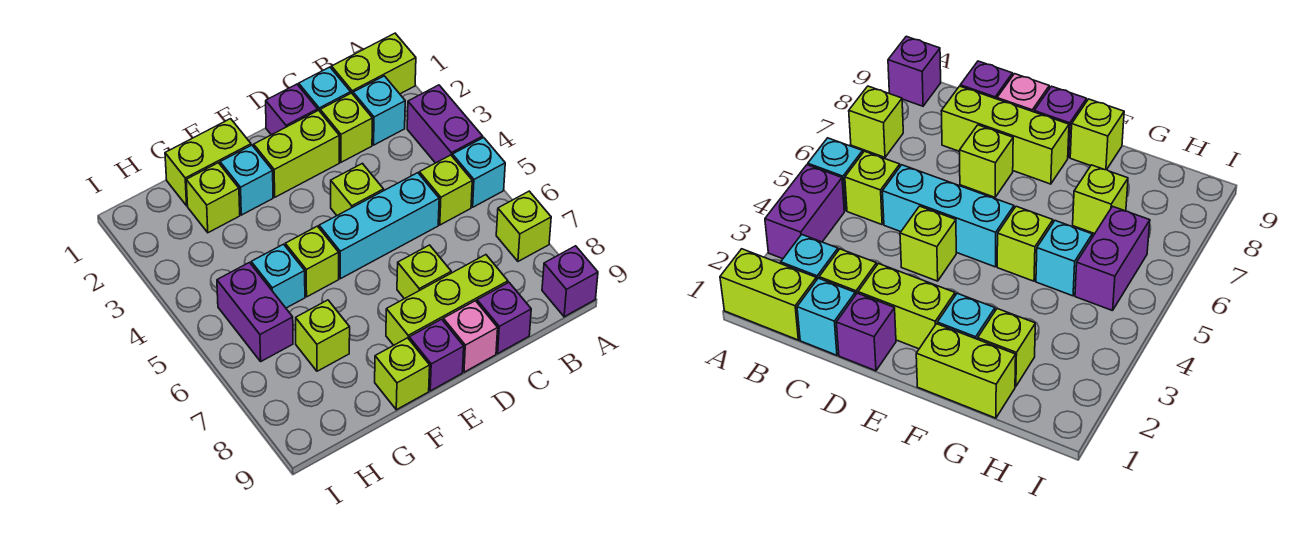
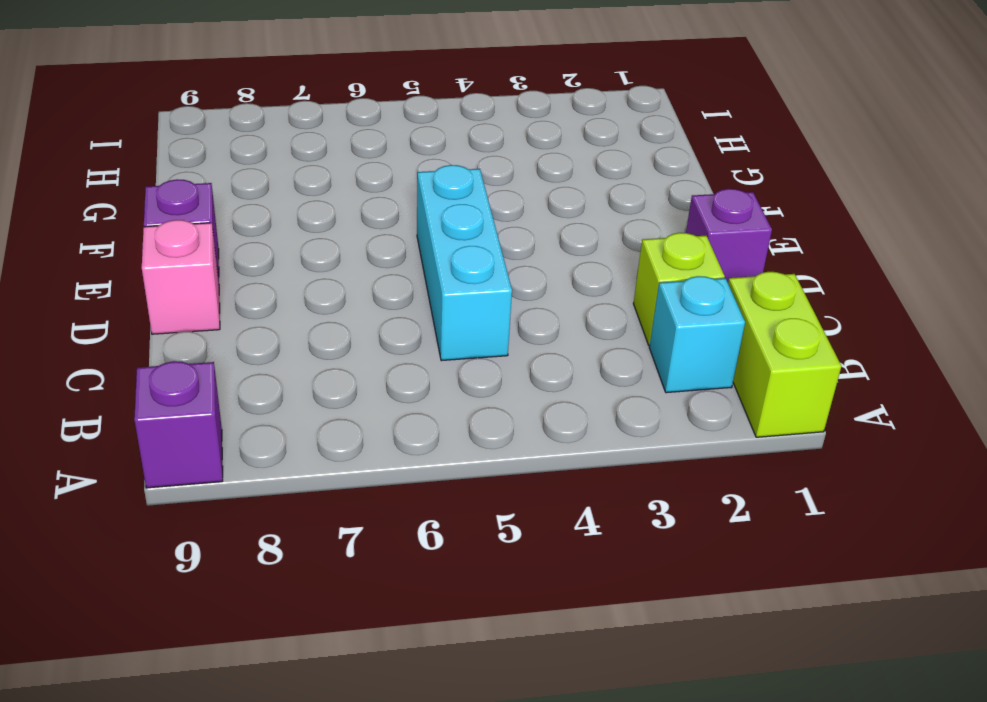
none -> purple brick A3:A4 level 1
none -> cyan brick A5 level 1
none -> lime brick A7 level 1

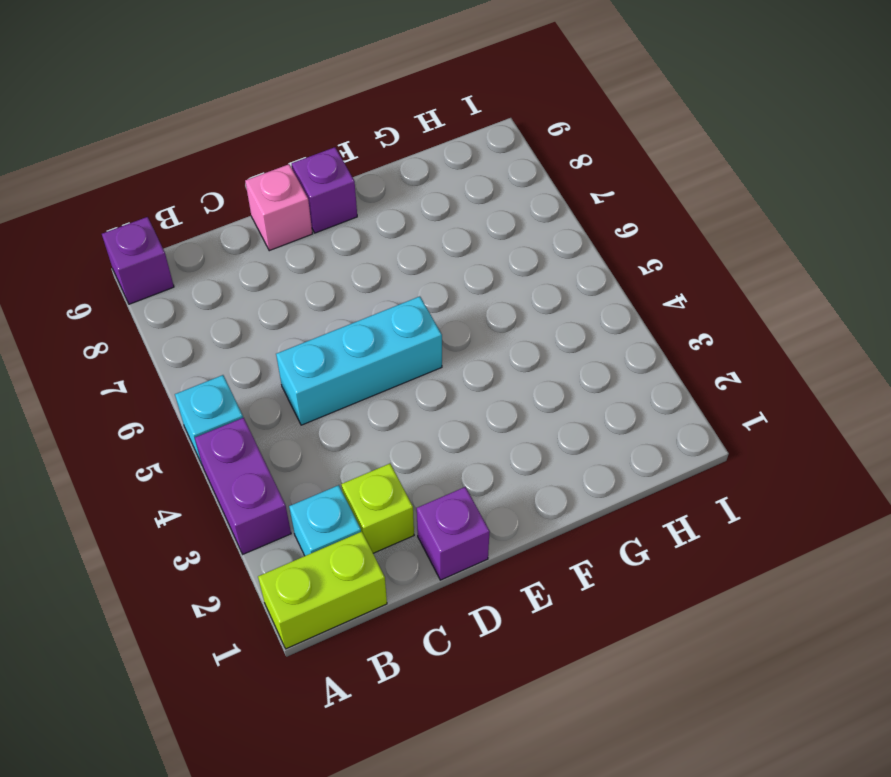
none -> lime brick A7 level 1
none -> lime brick B5 level 1
none -> cyan brick C1 level 1

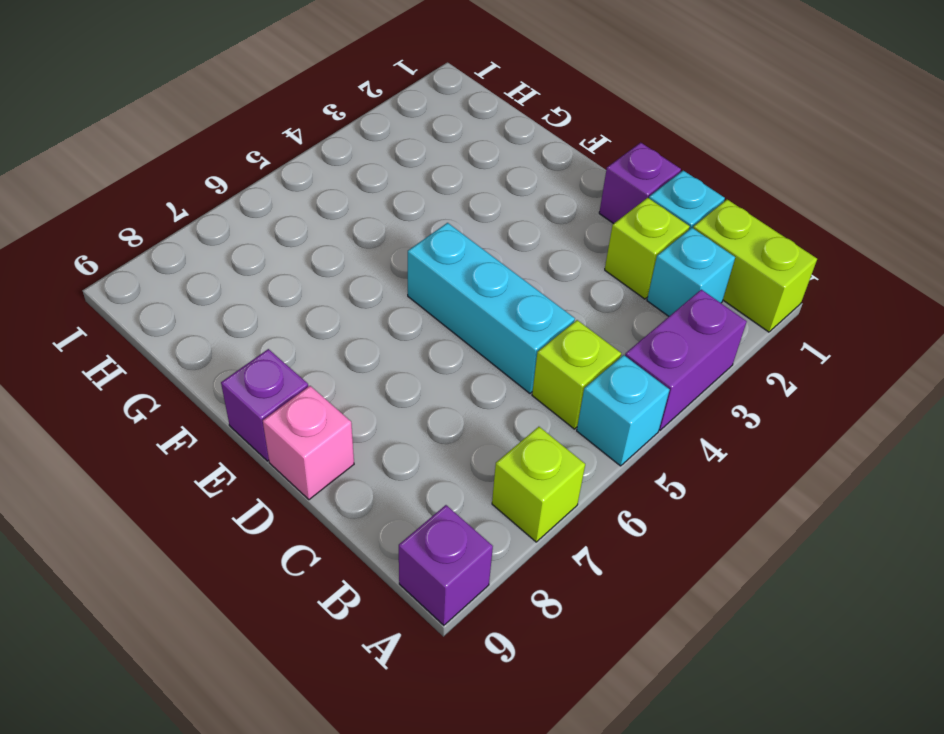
none -> lime brick C8:E8 level 1
none -> purple brick C9 level 1
none -> lime brick D2:E2 level 1

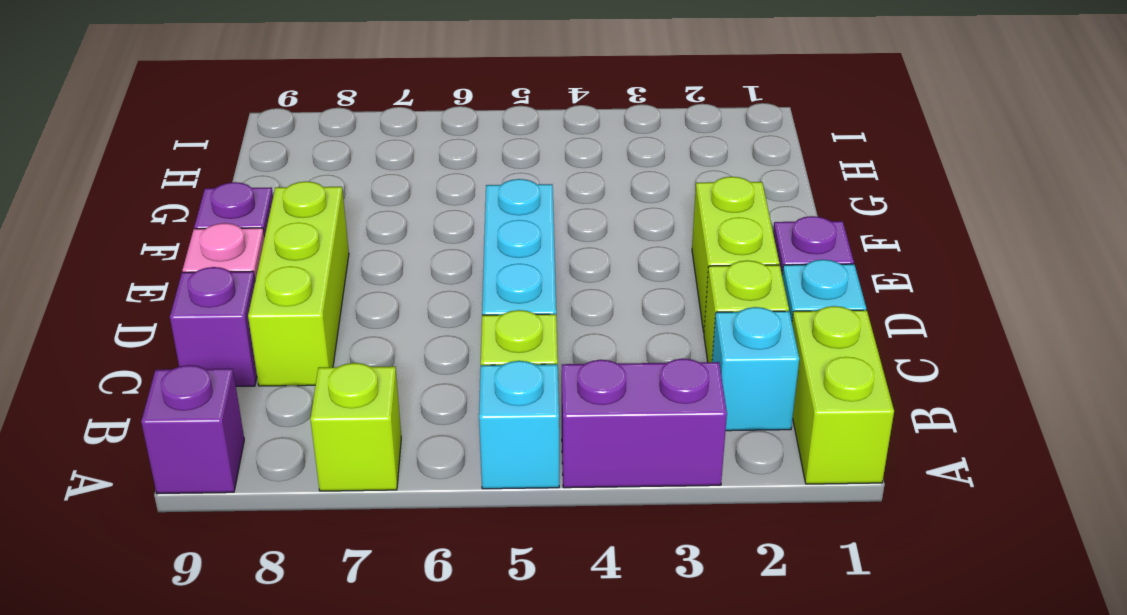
none -> lime brick D4 level 1
none -> lime brick D7 level 1
none -> lime brick F1:G1 level 1

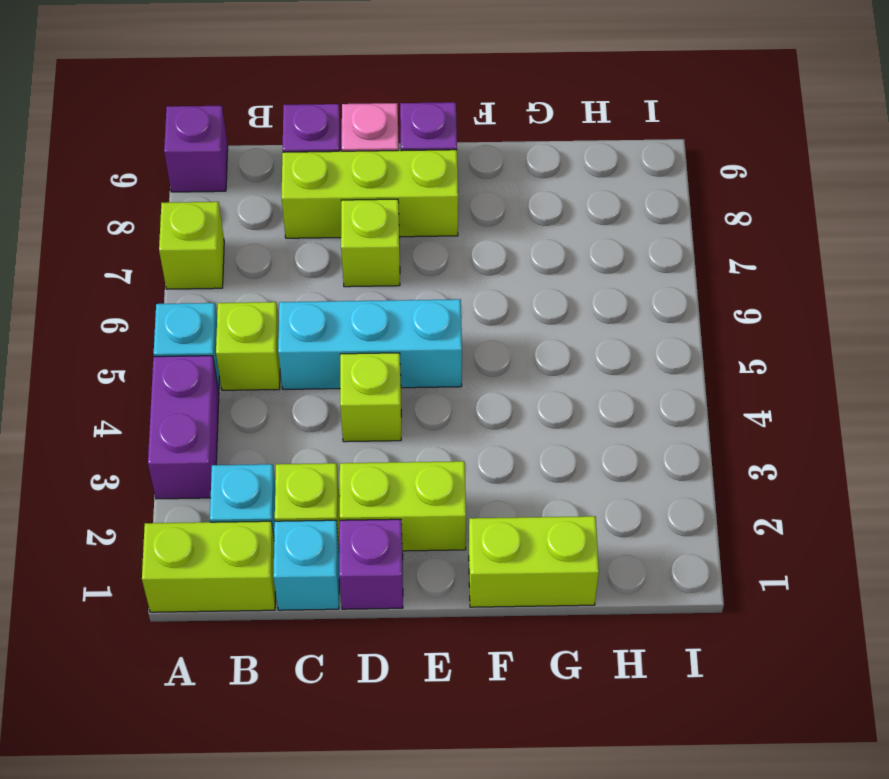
none -> cyan brick F2 level 1
none -> lime brick F5 level 1
none -> lime brick F9 level 1

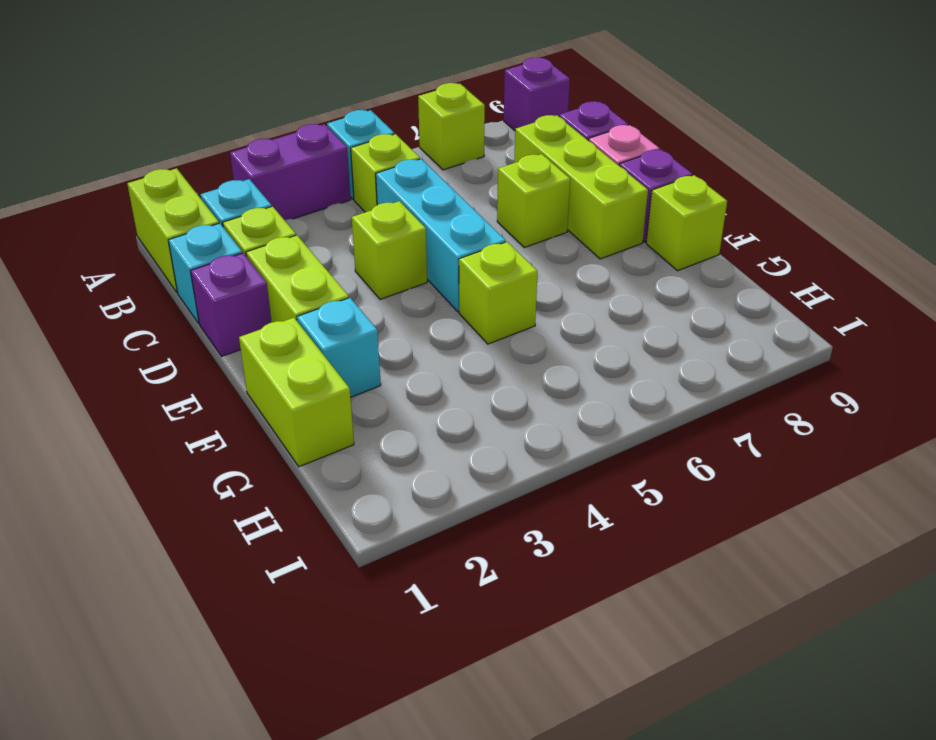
none -> lime brick G2 level 1
none -> cyan brick G5 level 1
none -> lime brick G7 level 1

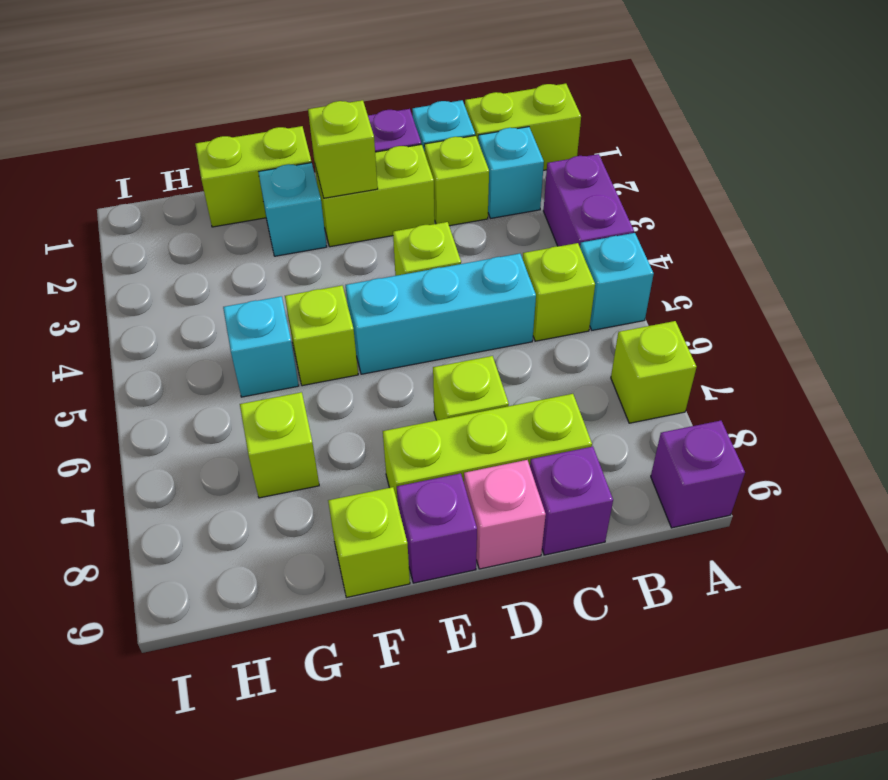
lime brick E2 level 2 -> lime brick G2 level 1
none -> purple brick H5:H6 level 1

